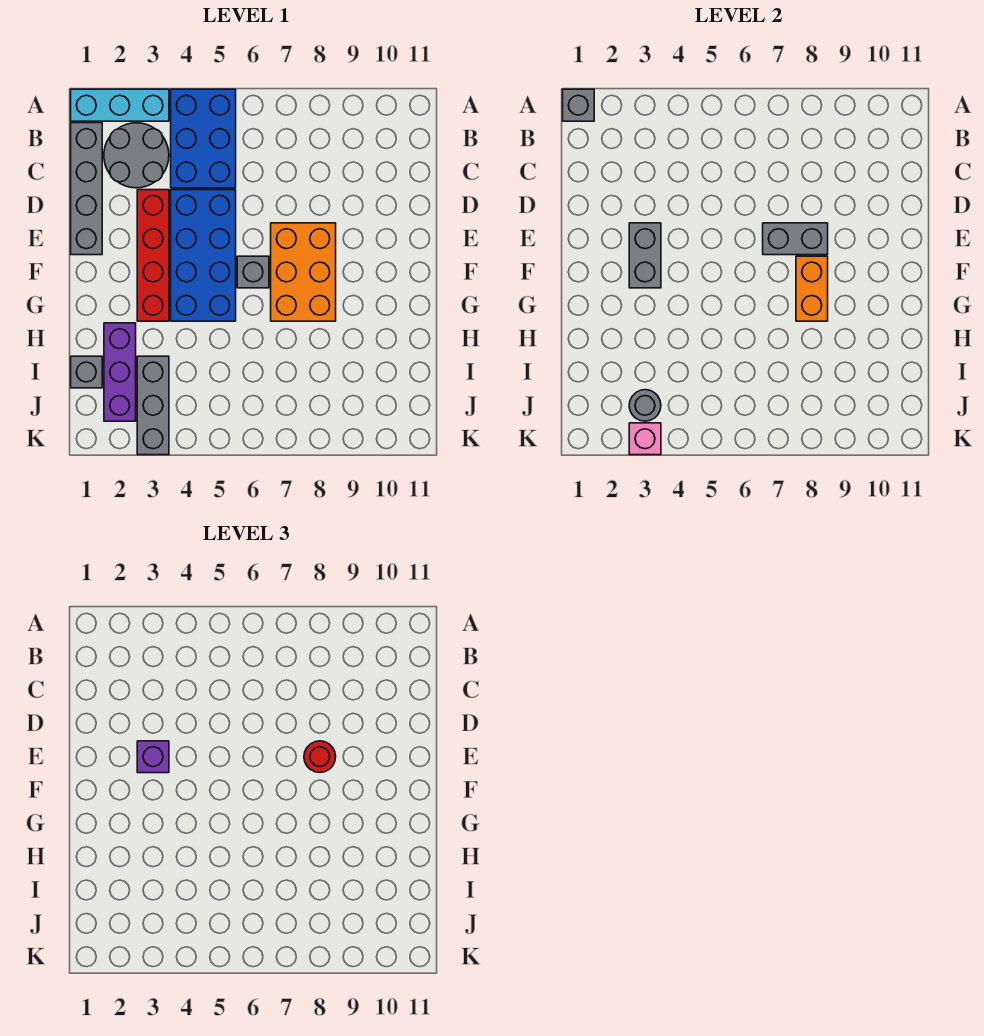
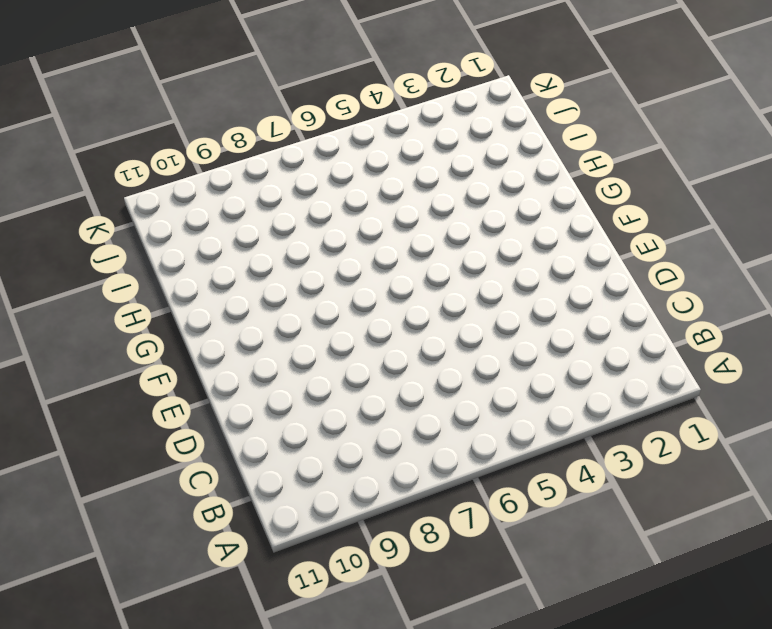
none -> cyan brick A1:A3 level 1
none -> blue brick A4:C5 level 1
none -> grey brick B1:E1 level 1

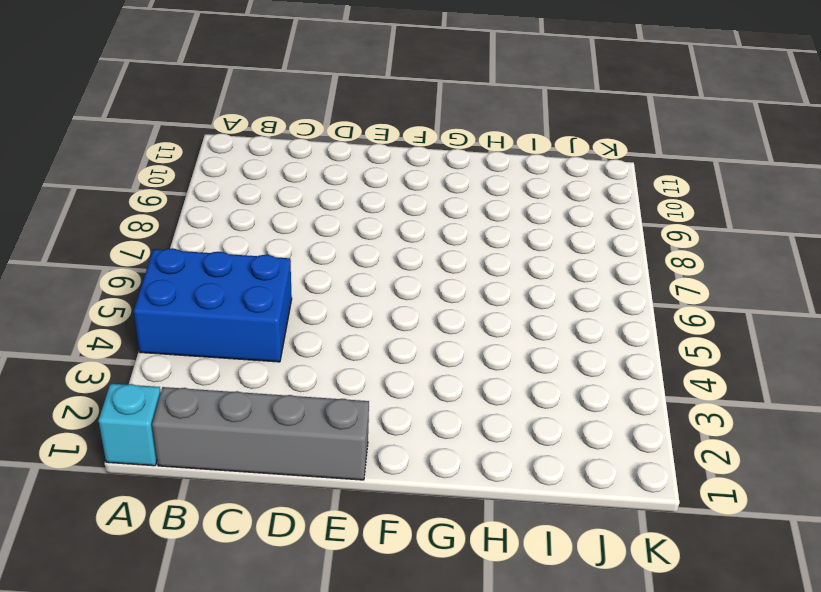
cyan brick A1 level 1 -> cyan brick A1:A3 level 1
none -> grey round brick B2:C3 level 1
none -> red brick D3:G3 level 1
none -> blue brick D4:G5 level 1

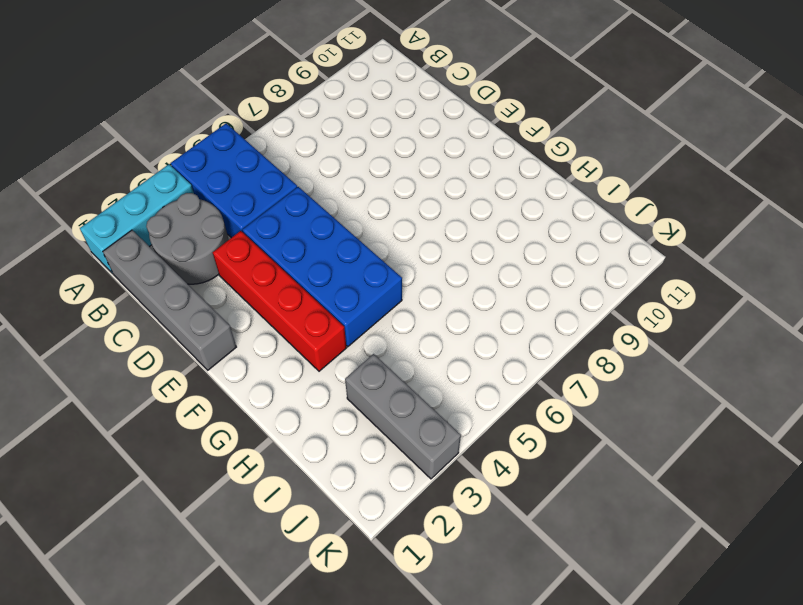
none -> orange brick E7:G8 level 1
none -> grey brick F6 level 1
none -> purple brick H2:J2 level 1

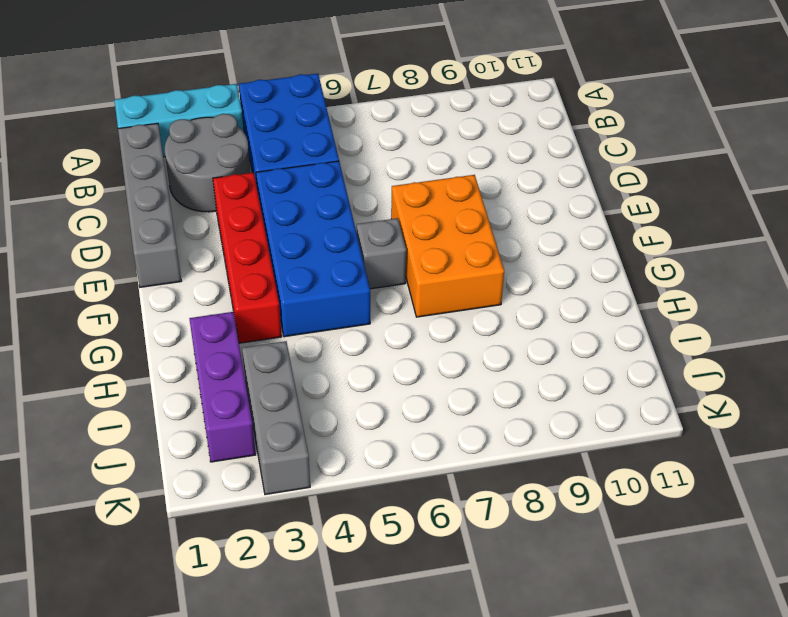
none -> grey brick I1 level 1
none -> grey brick A1 level 2
none -> grey brick E3:F3 level 2

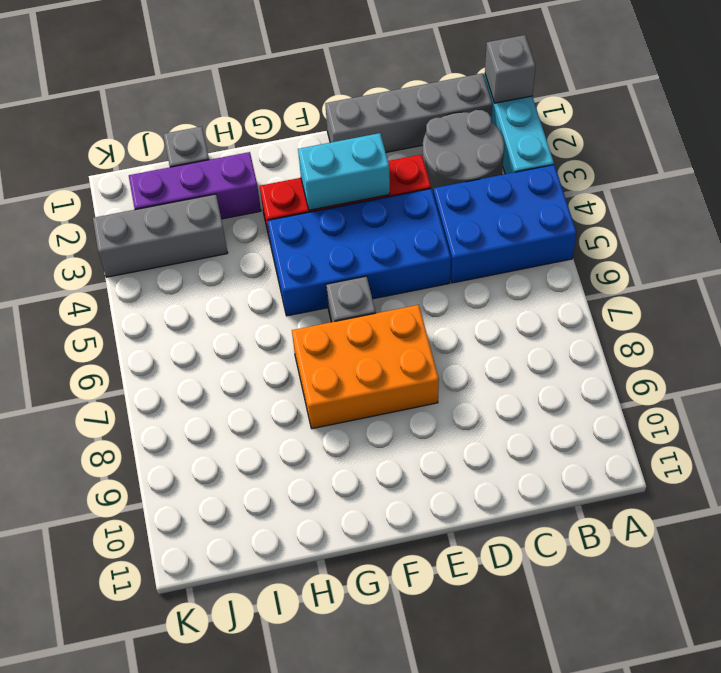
cyan brick E3:F3 level 2 -> grey brick E3:F3 level 2
none -> grey brick E7:E8 level 2
none -> orange brick F8:G8 level 2
none -> grey round brick J3 level 2

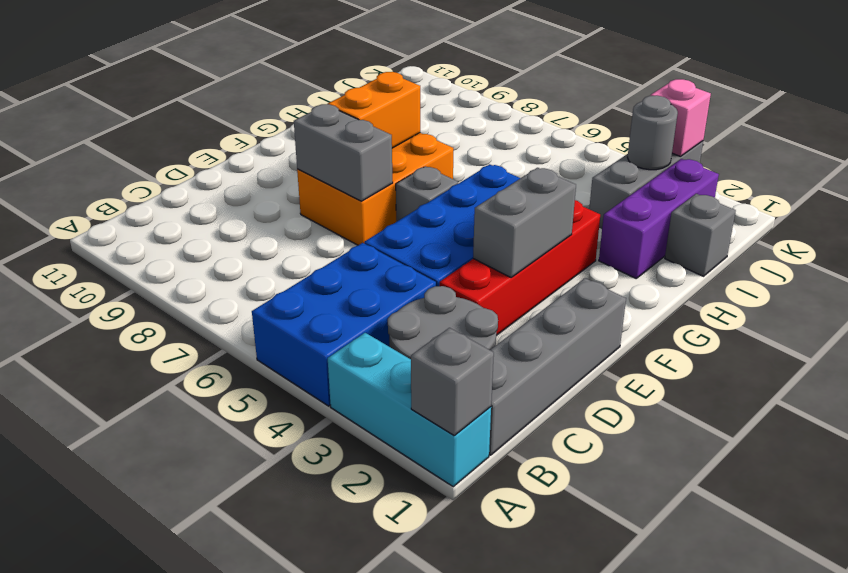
none -> purple brick E3 level 3
none -> red round brick E8 level 3

